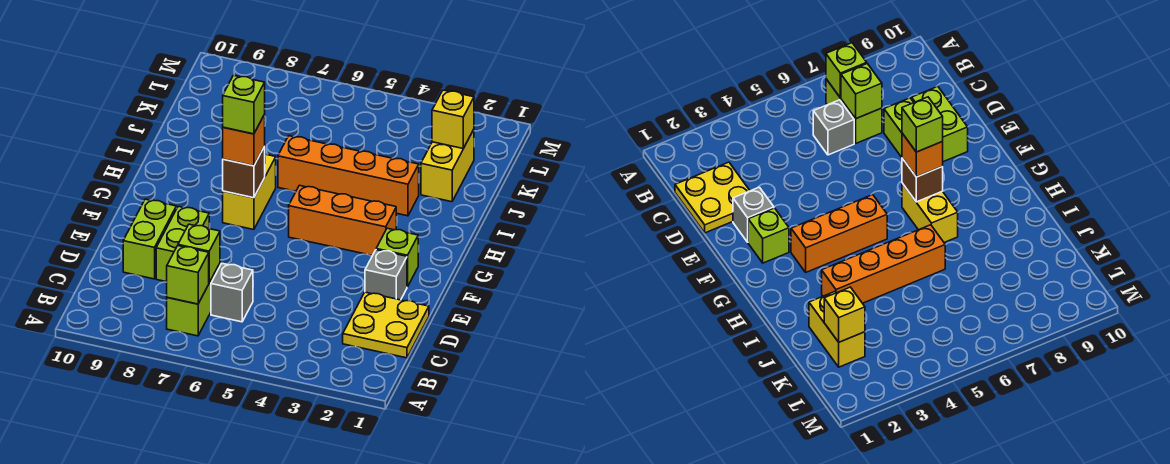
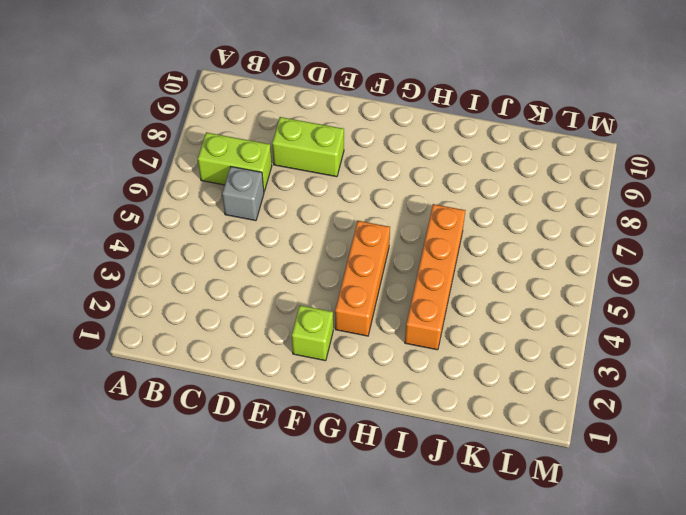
none -> yellow plate C1:D2 level 1
none -> lime brick D9:E9 level 1
none -> grey brick E2 level 1

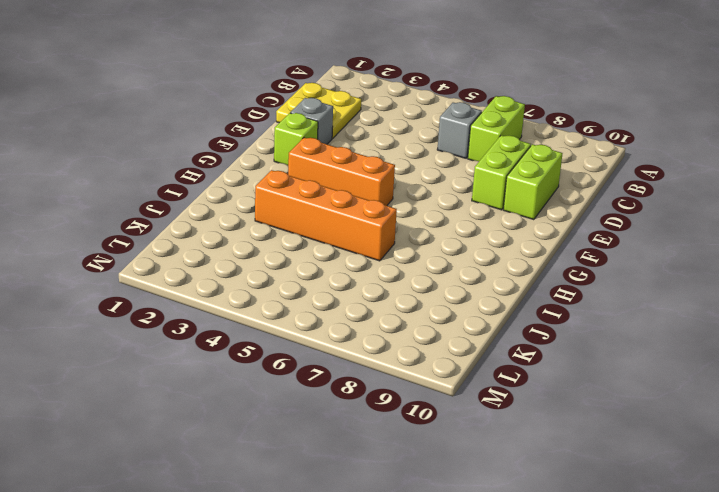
none -> yellow brick G7:H7 level 1
none -> yellow brick J2:K2 level 1
none -> lime brick B7 level 2

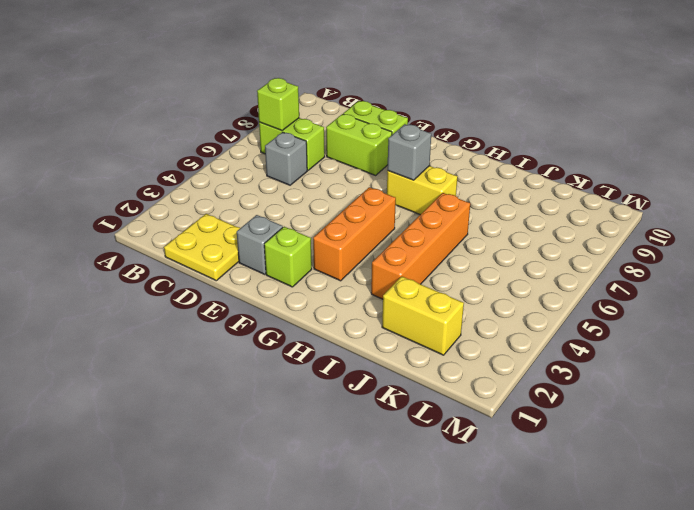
grey brick G7 level 2 -> brown brick G7 level 2
none -> lime brick C7 level 2
none -> yellow brick K2 level 2
none -> orange brick G7 level 3

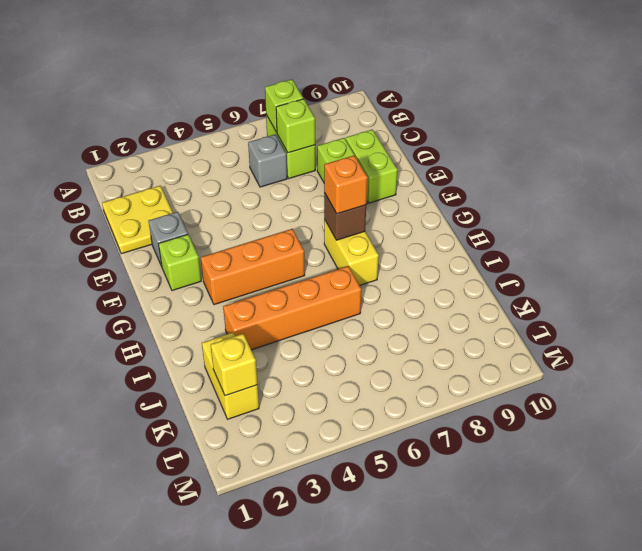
none -> lime brick G7 level 4

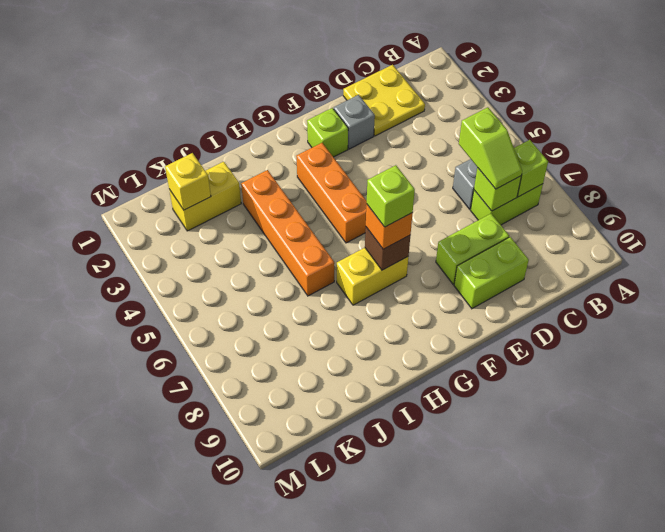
lime slope C6:C7 level 3 top 6 -> none

